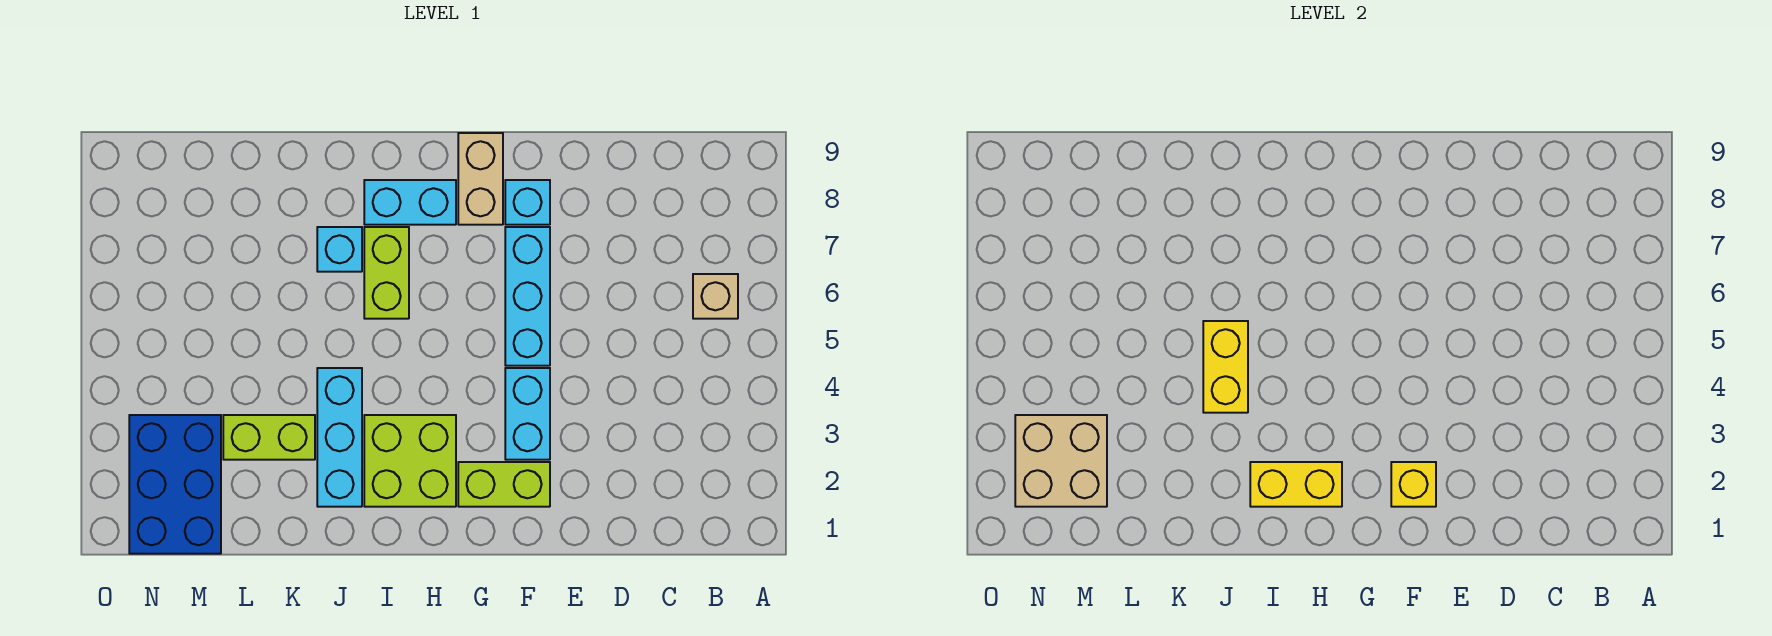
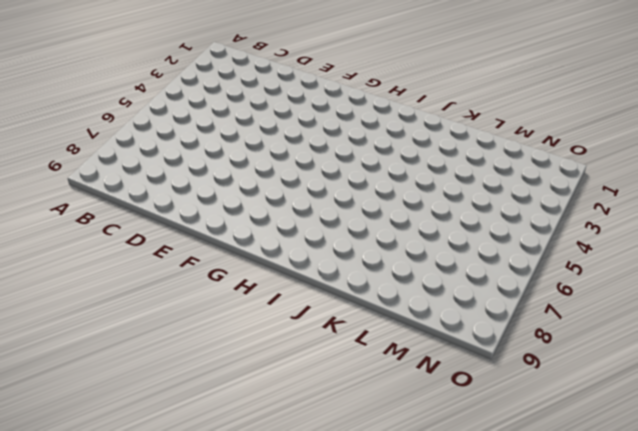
none -> tan brick B6 level 1
none -> lime brick F2:G2 level 1
none -> cyan brick F3:F4 level 1

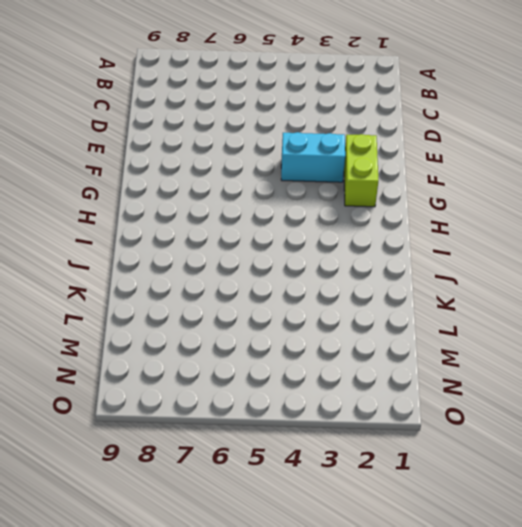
none -> tan brick B6 level 1
none -> cyan brick F5:F7 level 1
none -> cyan brick F8 level 1

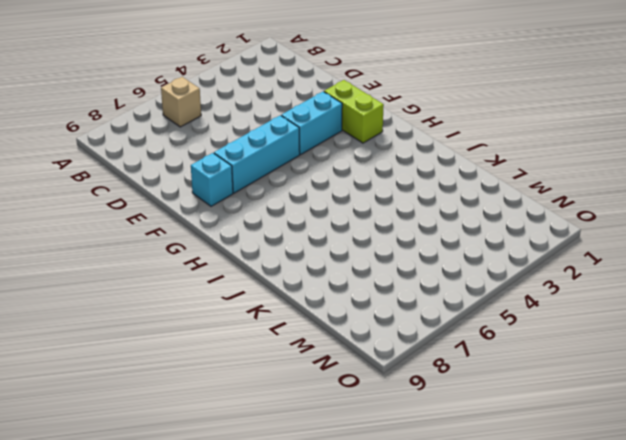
none -> tan brick G8:G9 level 1
none -> lime brick H2:I3 level 1
none -> cyan brick H8:I8 level 1

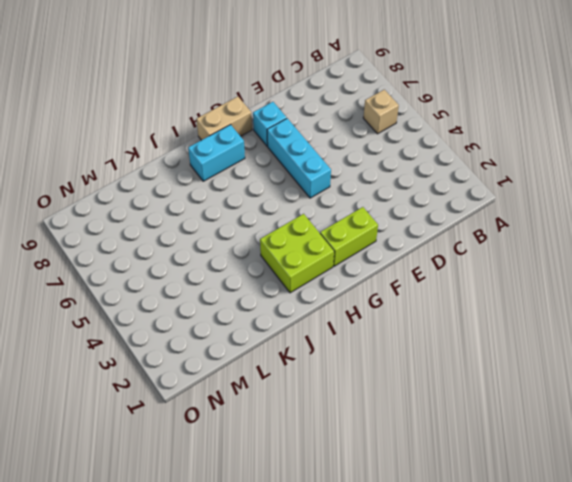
tan brick G9:H9 level 1 -> tan brick G8:G9 level 1
none -> cyan brick F3:F4 level 1
none -> lime brick I6:I7 level 1
none -> cyan brick J2:J4 level 1

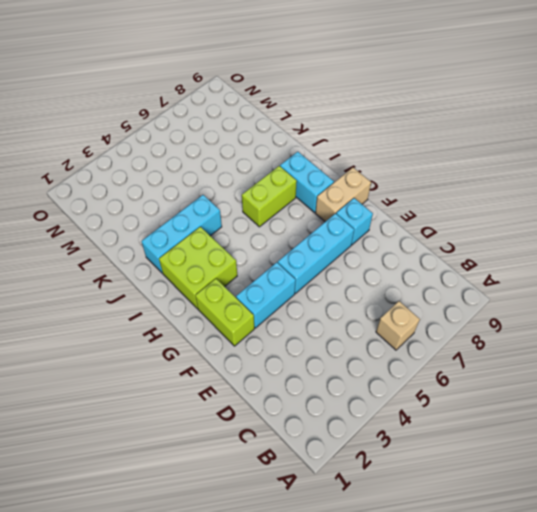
none -> cyan brick J7 level 1
none -> lime brick K3:L3 level 1
none -> blue brick M1:N3 level 1

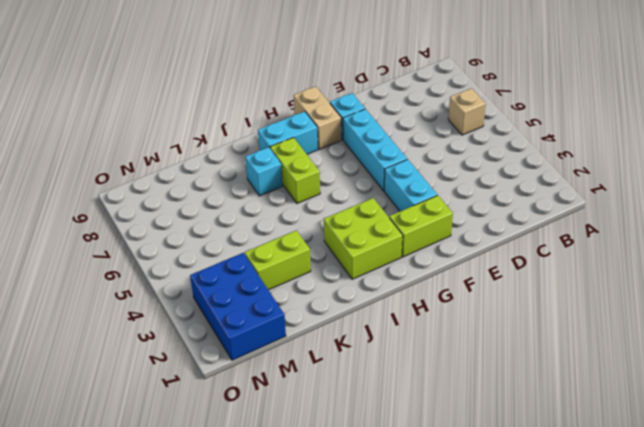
none -> cyan brick J2:J4 level 1
none -> yellow brick F2 level 2
none -> yellow brick H2:I2 level 2

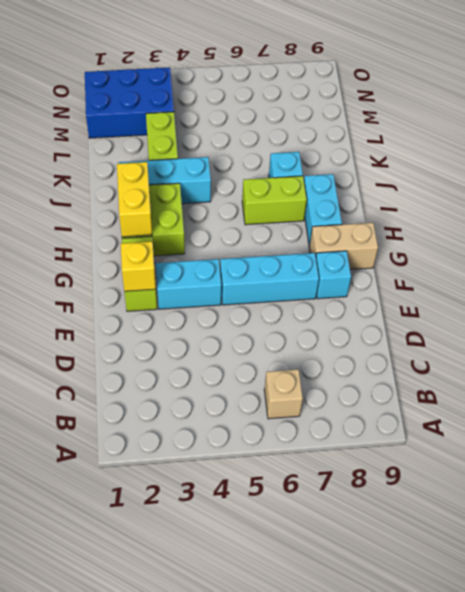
none -> yellow brick J4:J5 level 2
none -> tan brick M2:N3 level 2

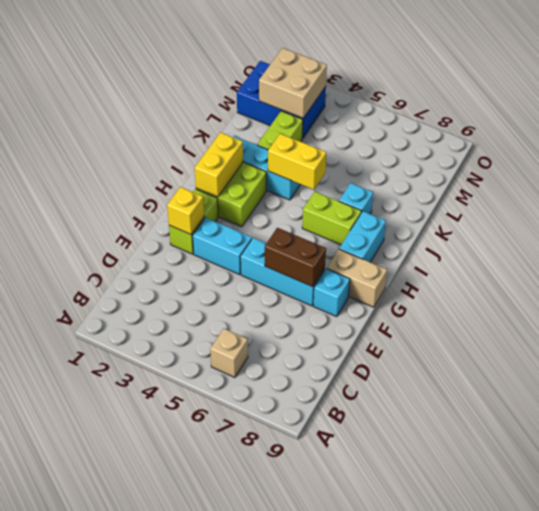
brown brick F6:F7 level 2 -> none

